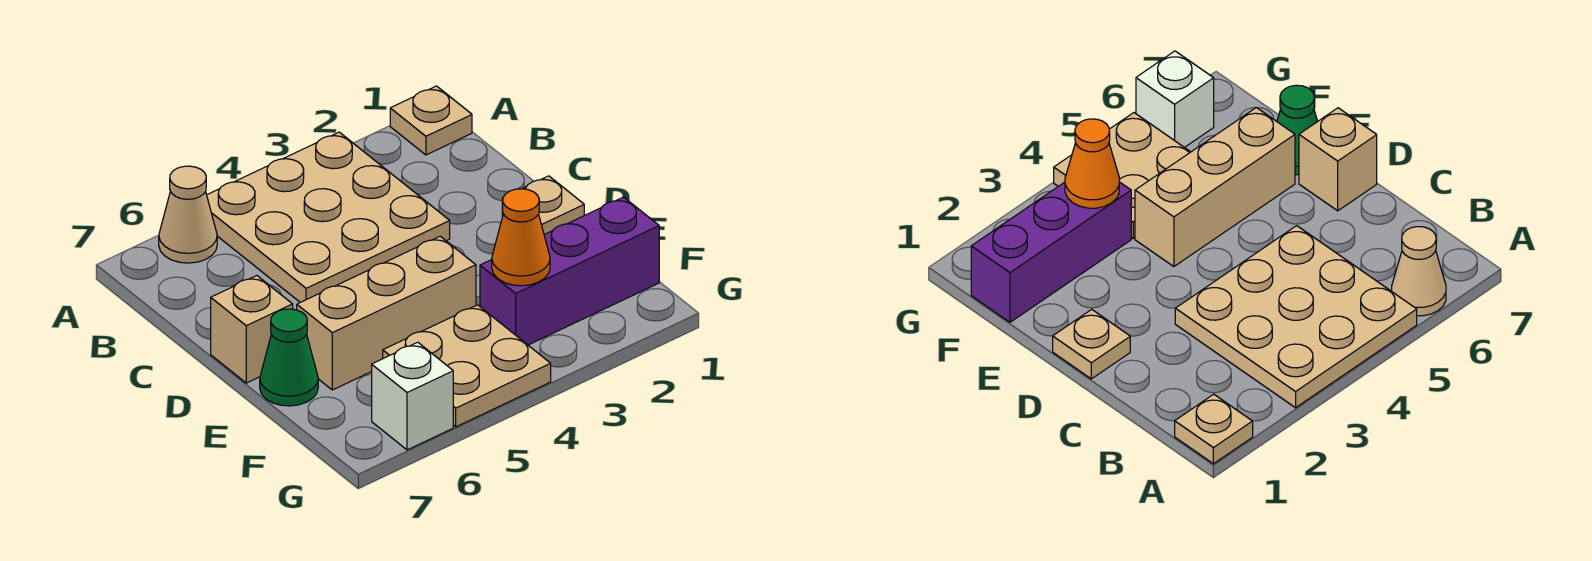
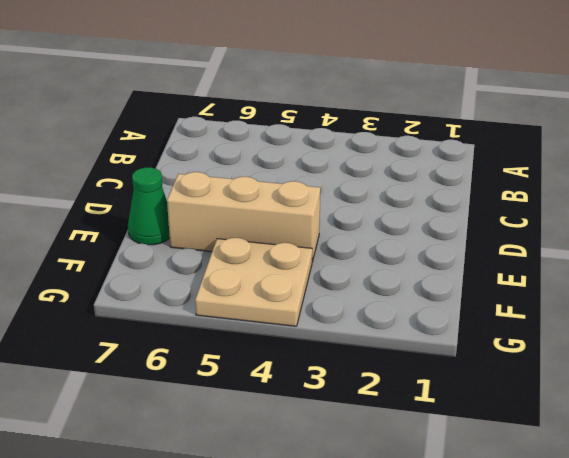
none -> tan plate A1 level 1
none -> tan plate A3:C5 level 1

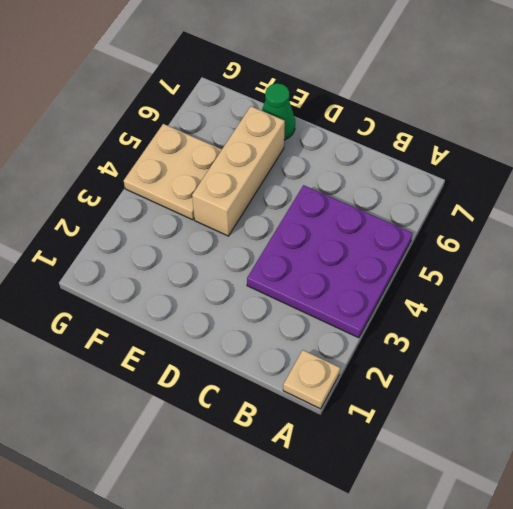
purple plate A3:C5 level 1 -> tan plate A3:C5 level 1
none -> tan cone A6 level 1
none -> tan plate D1 level 1

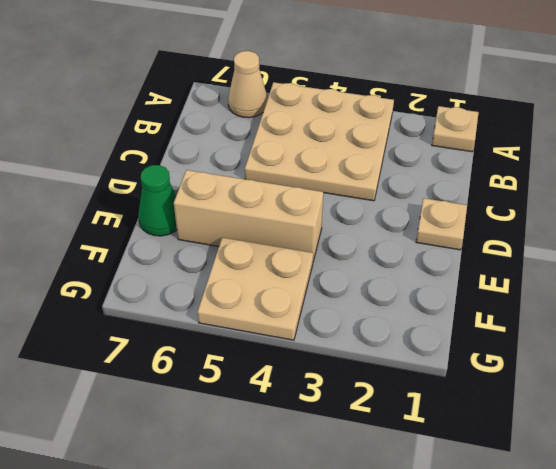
none -> tan brick D7 level 1
none -> purple brick F1:F3 level 1

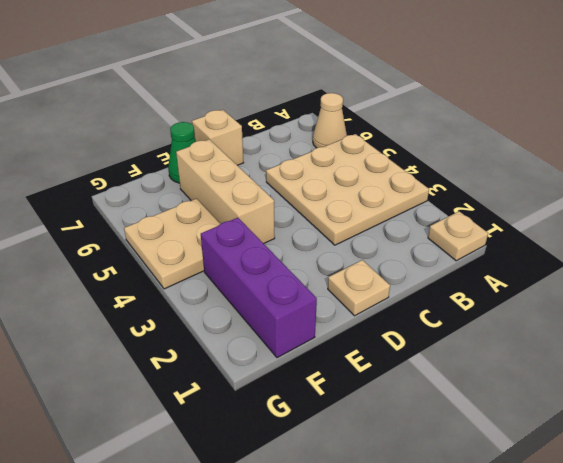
none -> white brick G6 level 1
none -> orange cone F3 level 2

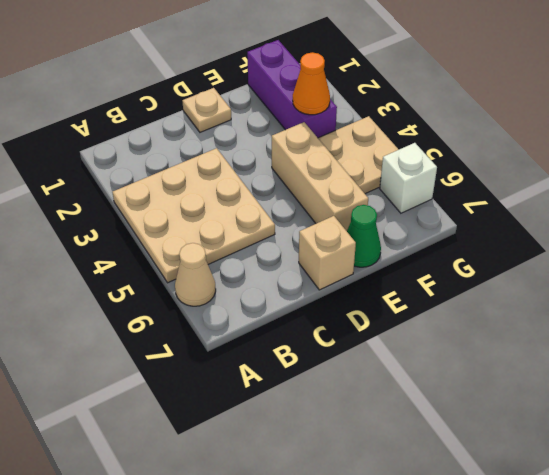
none -> tan plate A1 level 1

